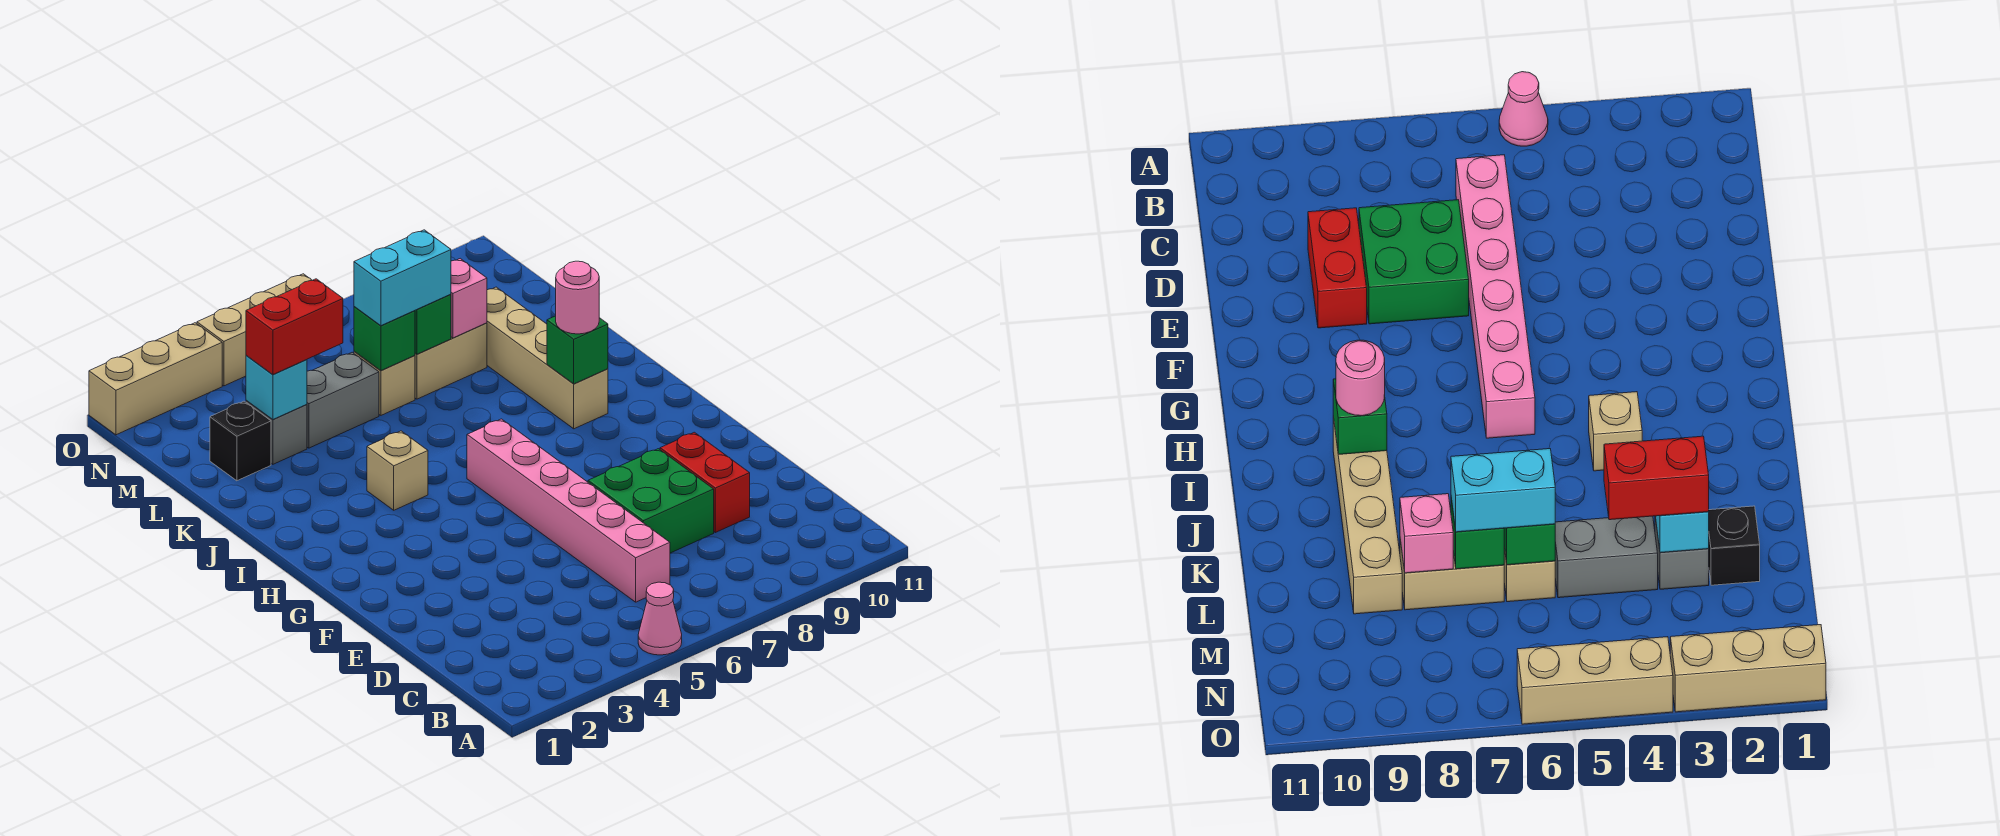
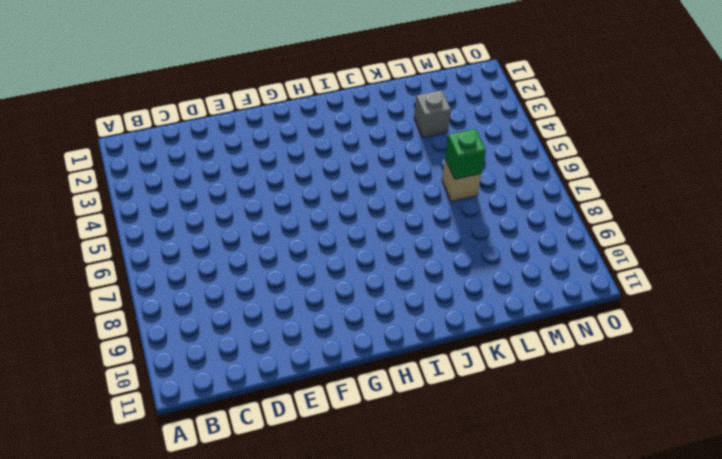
none -> pink cone A5 level 1
none -> pink brick C6:H6 level 1
none -> green brick D7:E8 level 1

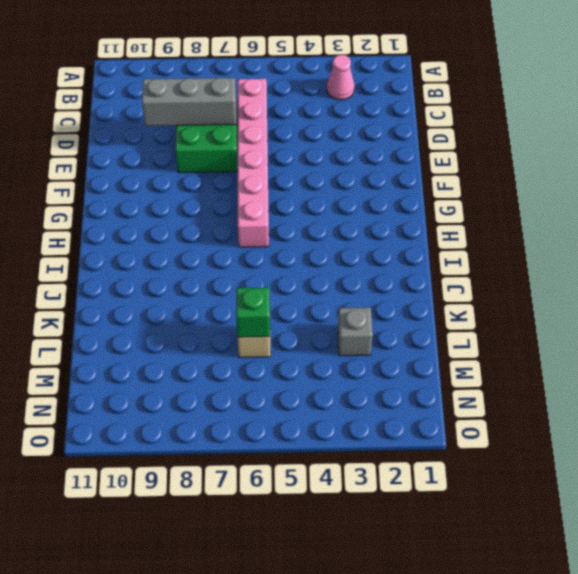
pink cone B3 level 1 -> pink cone A5 level 1
grey brick D7:D9 level 2 -> none
none -> red brick D9:E9 level 1
none -> tan brick I4 level 1
none -> tan brick I9:L9 level 1

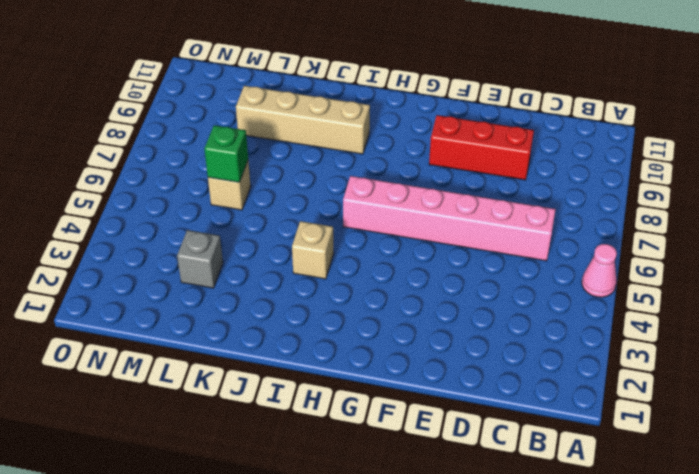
red brick D9:F9 level 1 -> red brick D9:E9 level 1
none -> green brick D7:E8 level 1
none -> black brick L2 level 1
none -> grey brick L4:L5 level 1

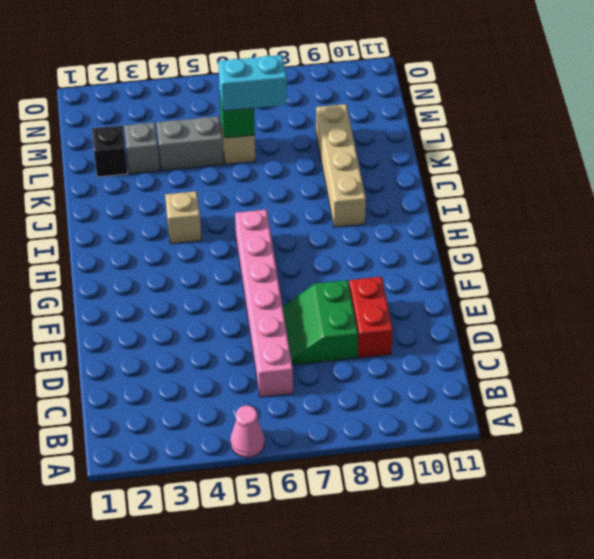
green slope D7:E8 level 1 top 8 -> green brick D7:E8 level 1
none -> tan brick L7:L8 level 1
none -> tan brick O1:O3 level 1
none -> tan brick O4:O6 level 1

